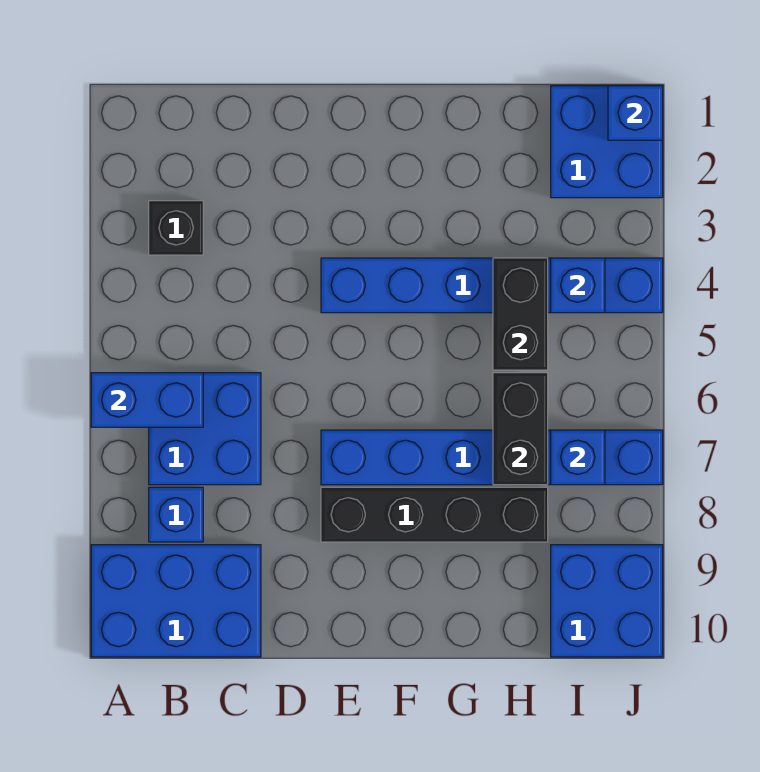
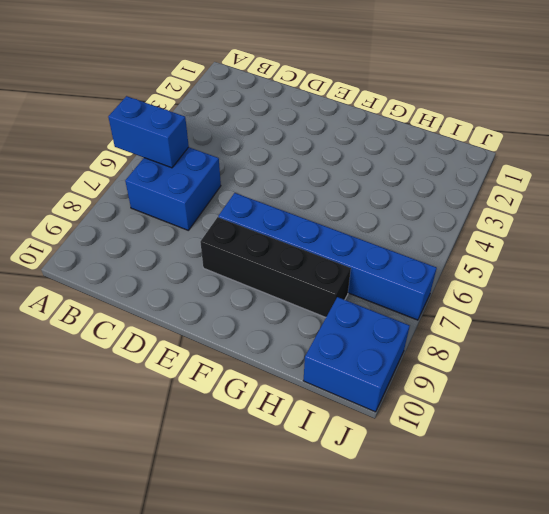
none -> blue brick A9:C10 level 1
none -> black brick B3 level 1
none -> blue brick B8 level 1

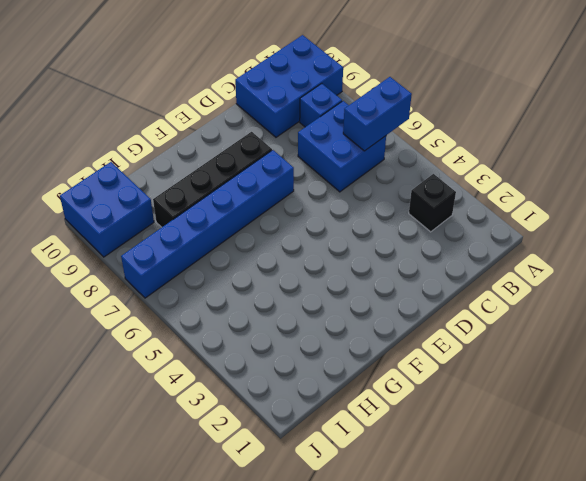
none -> blue brick E4:J4 level 1
none -> blue brick I1:J2 level 1
none -> black brick H4:H5 level 2

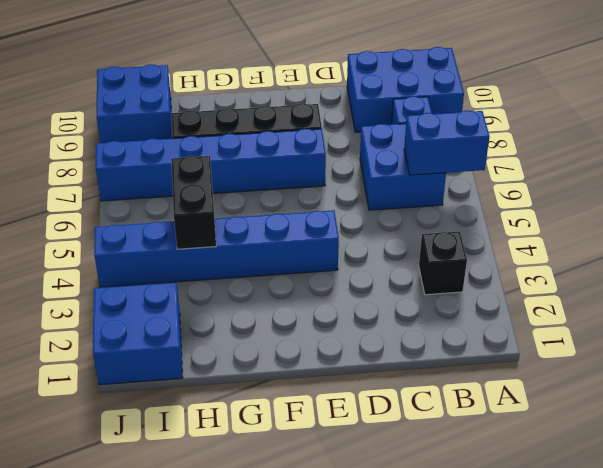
none -> black brick H6:H7 level 2
none -> blue brick I4 level 2
none -> blue brick I7 level 2

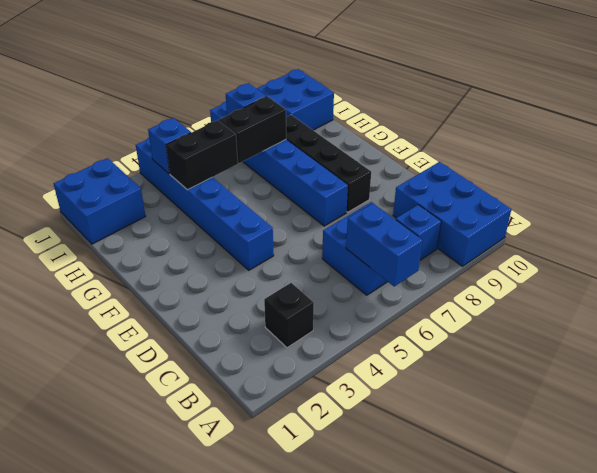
none -> blue brick J1 level 2

